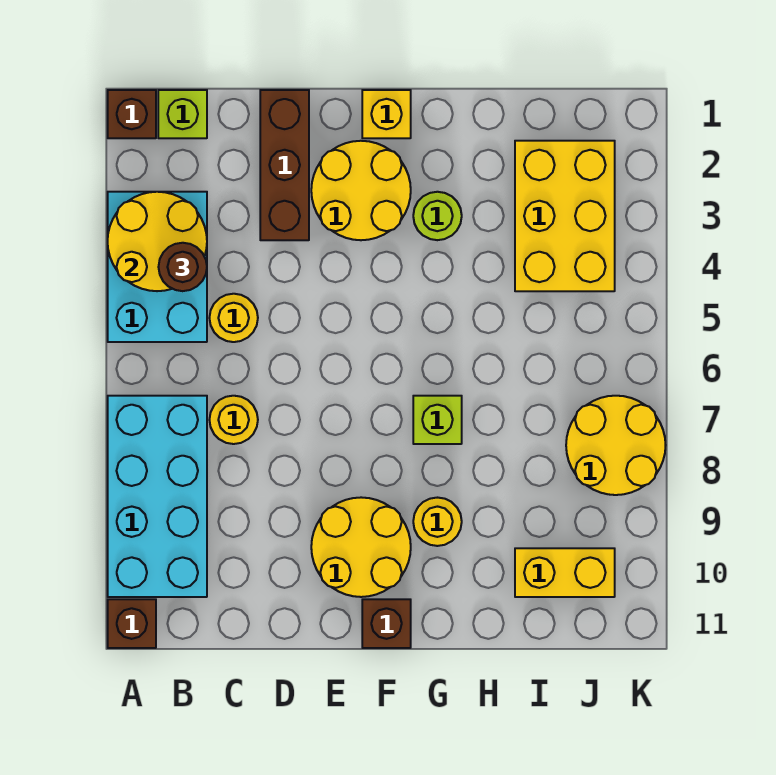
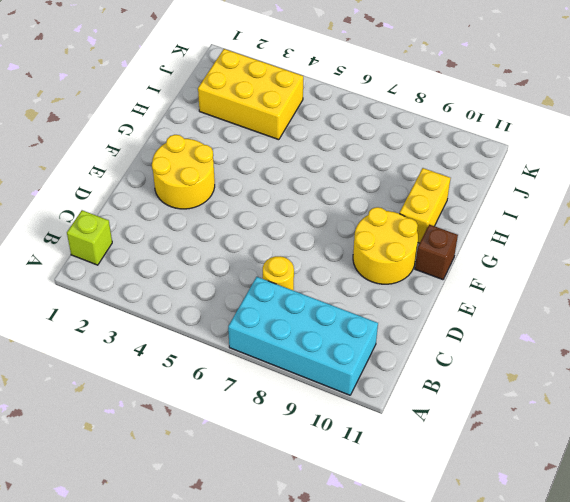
yellow brick G10:H10 level 1 -> yellow brick I10:J10 level 1
none -> brown brick A1 level 1
none -> cyan brick A3:B5 level 1
none -> brown brick A11 level 1

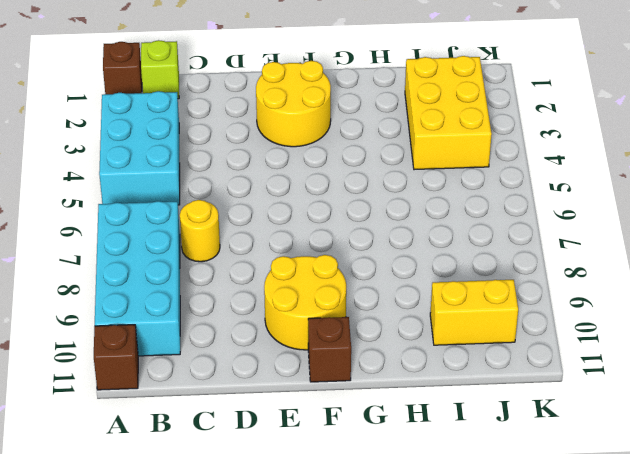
none -> yellow round brick C5 level 1
none -> brown brick D1:D3 level 1
none -> yellow brick F1 level 1

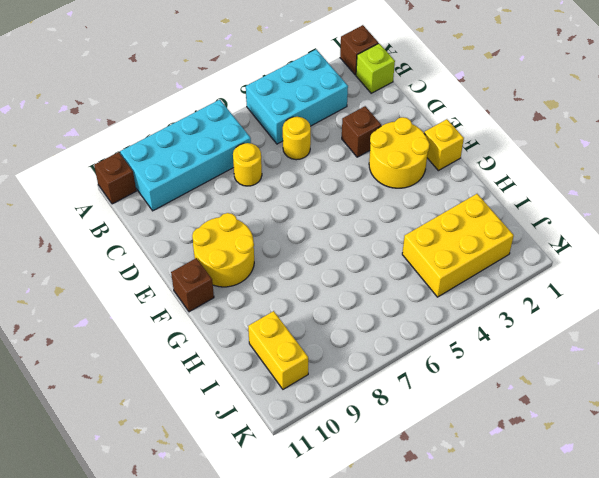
brown brick D3 level 1 -> brown brick D1:D3 level 1
none -> lime round brick G3 level 1
none -> lime brick G7 level 1
none -> yellow round brick G9 level 1

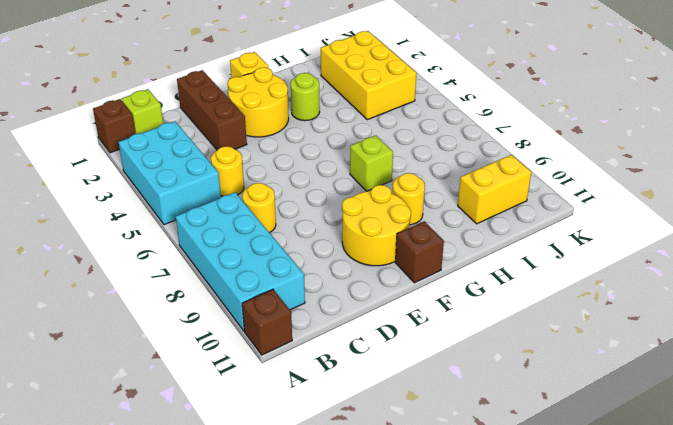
none -> yellow round brick J7:K8 level 1
none -> yellow round brick A3:B4 level 2
none -> brown round brick B4 level 3

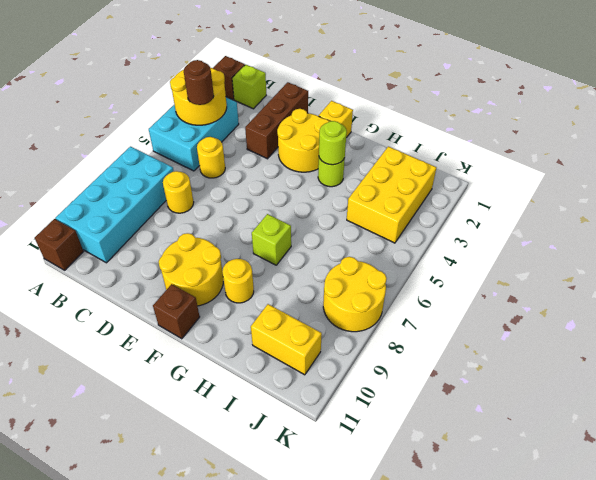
lime round brick G3 level 2 -> none

